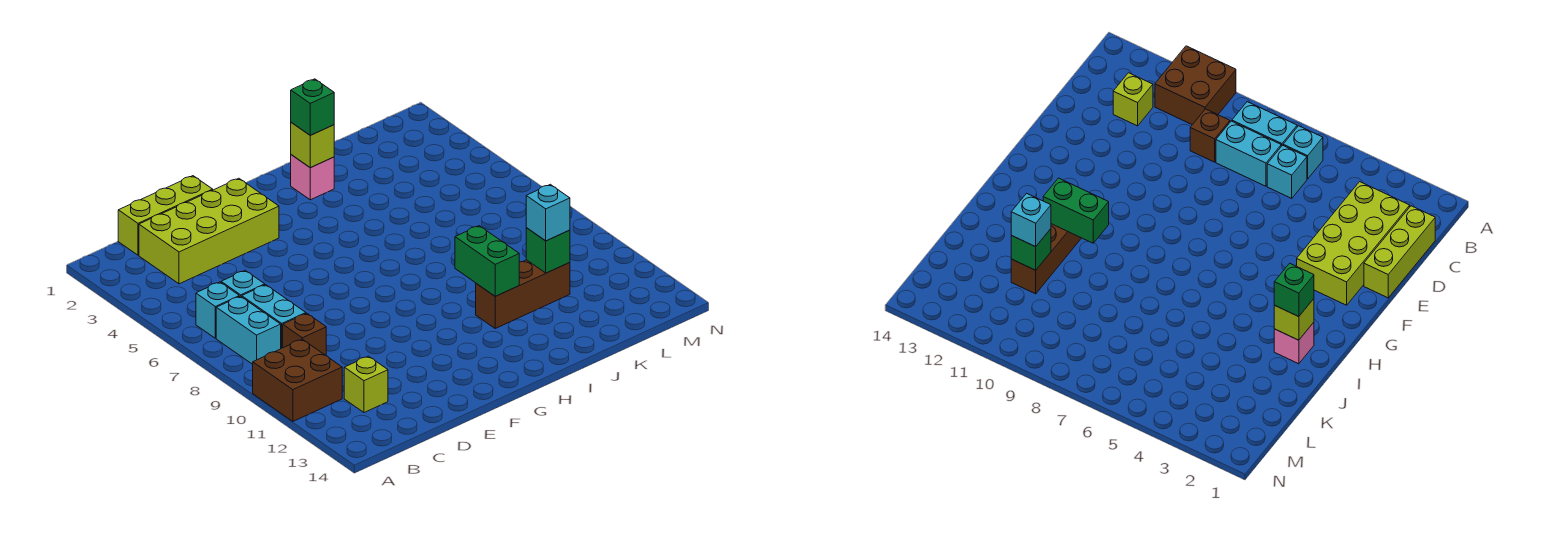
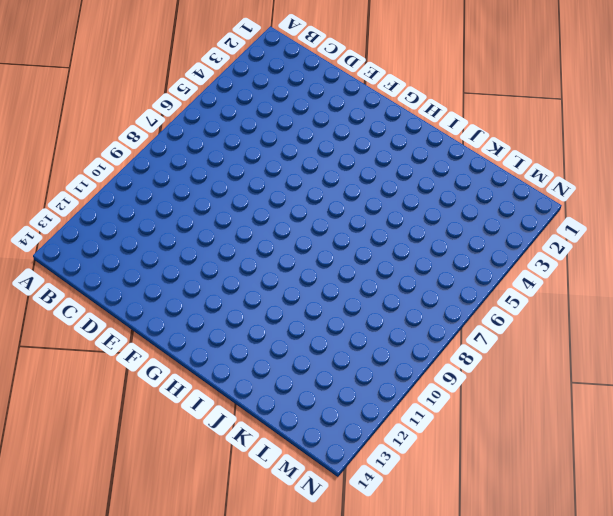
none -> brown brick A10:B11 level 1
none -> cyan brick B6 level 1
none -> cyan brick B7:B8 level 1

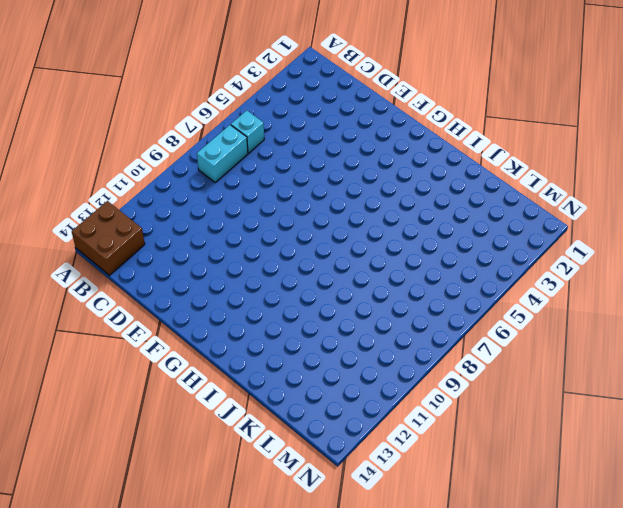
brown brick A13:B14 level 1 -> brown brick A10:B11 level 1
none -> lime brick C1:E1 level 1
none -> lime brick C2:F3 level 1
none -> cyan brick C6 level 1

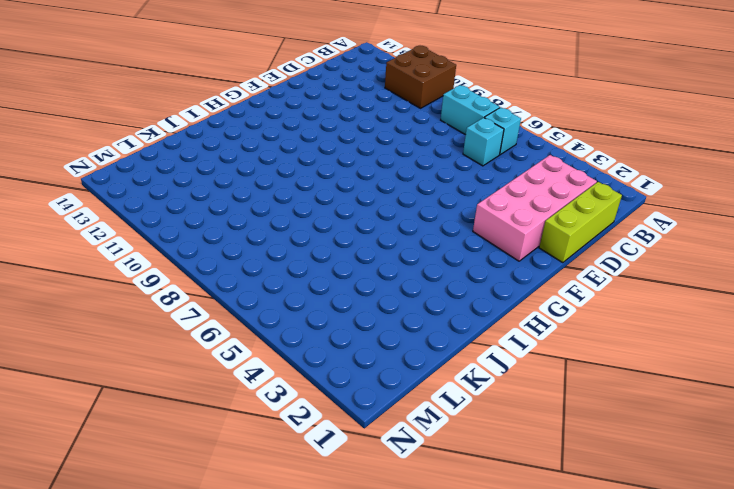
pink brick C2:F3 level 1 -> lime brick C2:F3 level 1
none -> cyan brick C7:C8 level 1
none -> brown brick C9 level 1
none -> lime brick C12 level 1

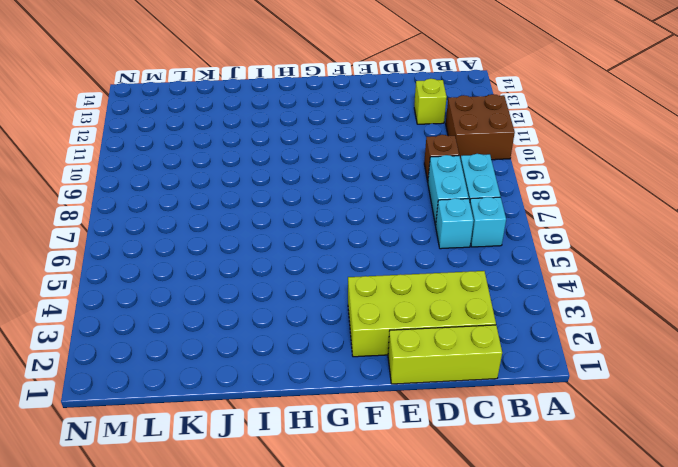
none -> pink brick I2 level 1
none -> brown brick I11:K11 level 1
none -> lime brick I2 level 2

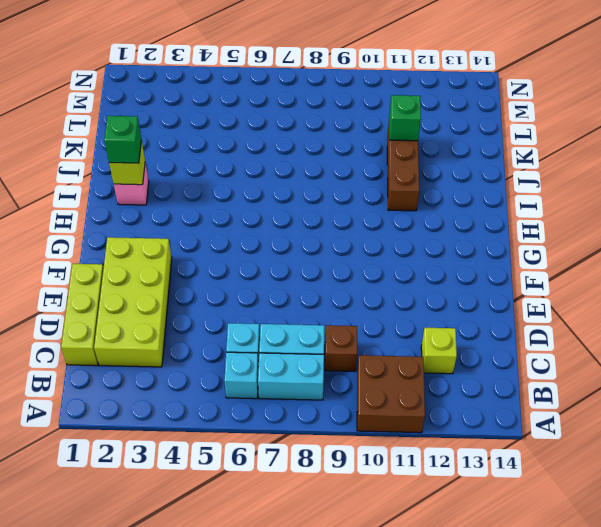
none -> green brick I10:I11 level 2
none -> cyan brick K11 level 3

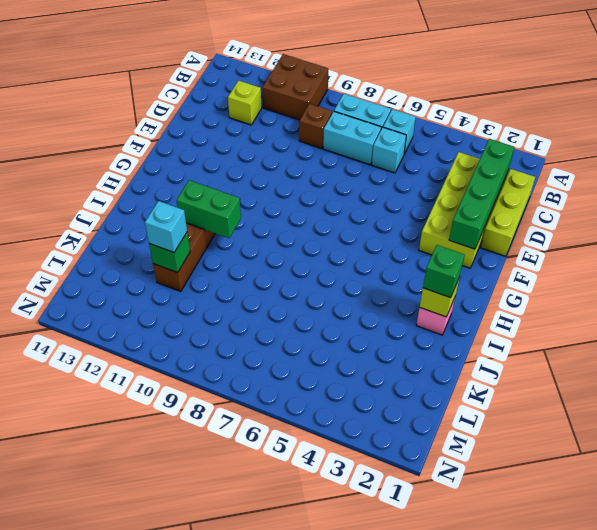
green brick C2:F2 level 2 -> none

